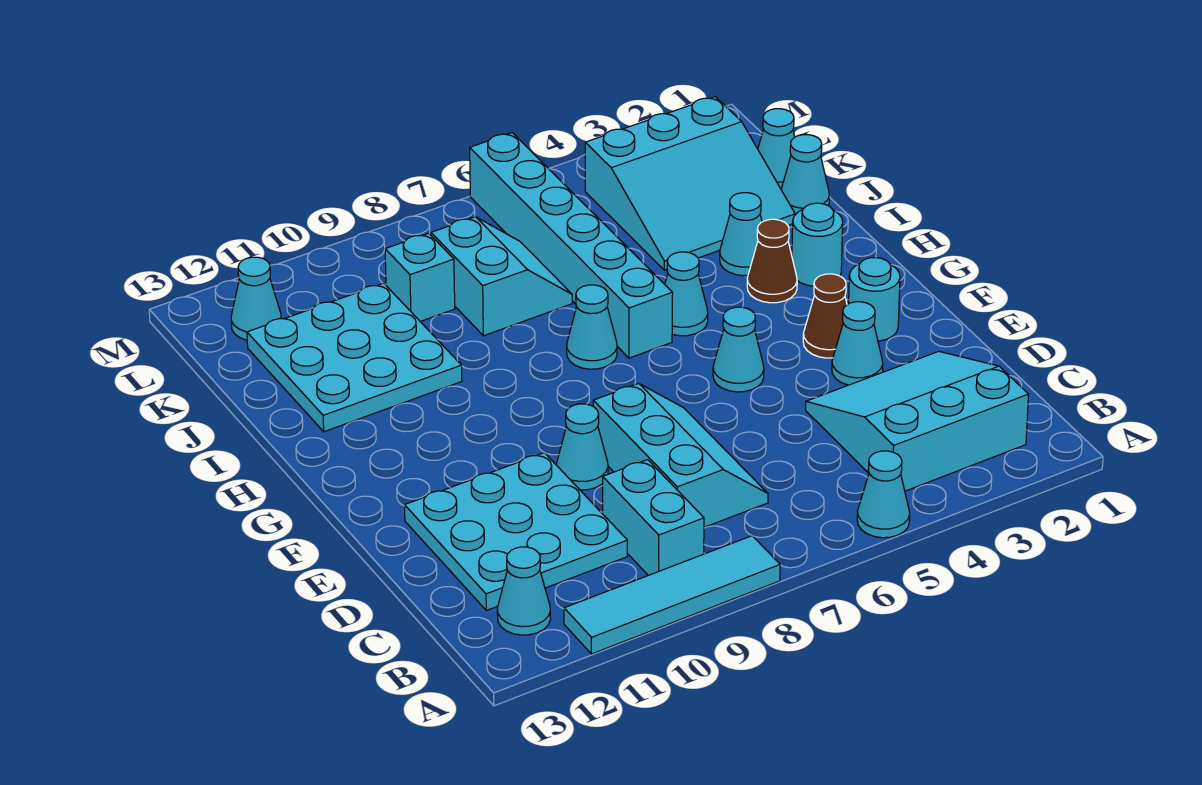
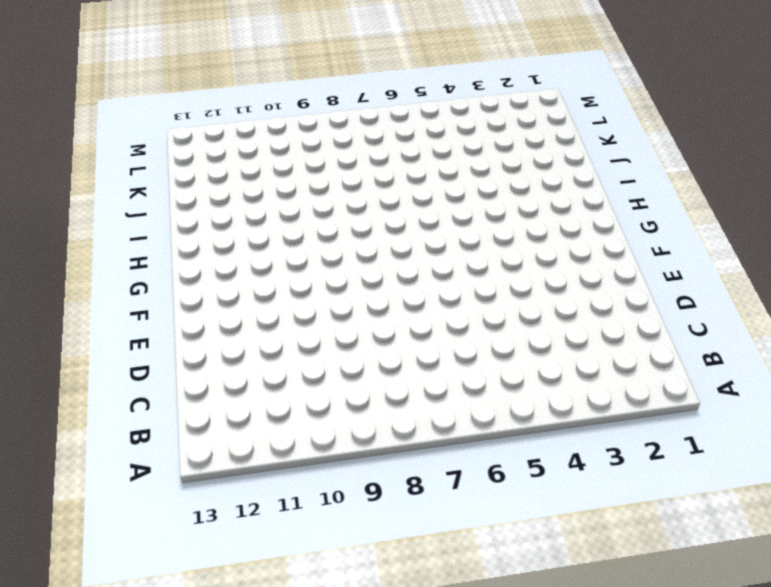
none -> cyan cone A5 level 1
none -> cyan tile A8:A11 level 1
none -> cyan slope B2:D4 level 1 top B

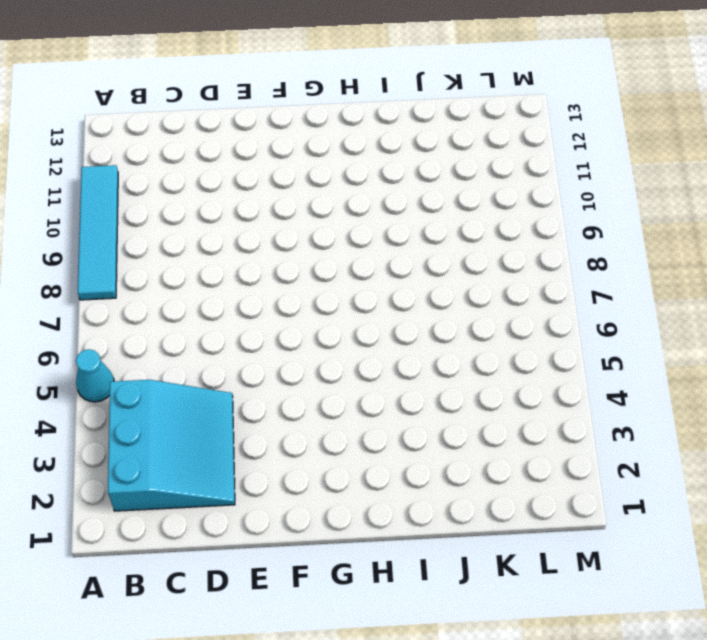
none -> cyan brick B9:C9 level 1
none -> cyan cone B12 level 1
none -> cyan slope C7:E8 level 1 top 8

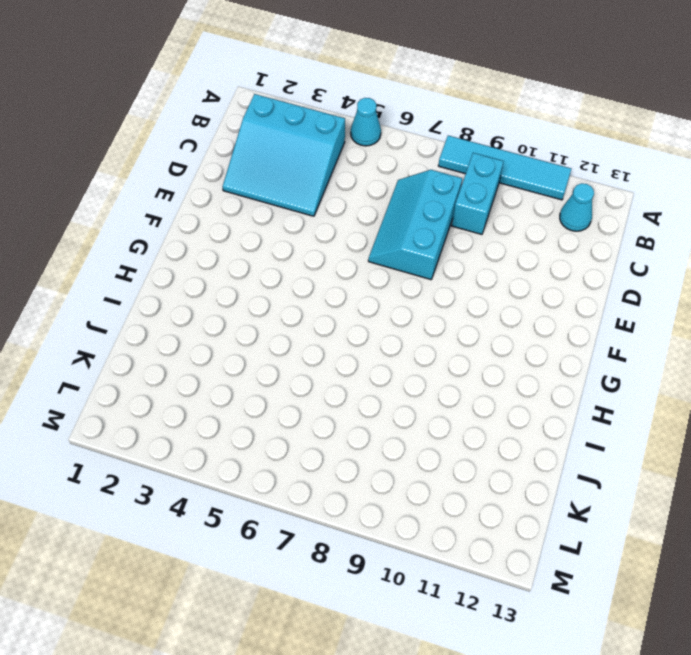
none -> cyan plate C10:E12 level 1
none -> cyan cone E3 level 1
none -> cyan cone E9 level 1

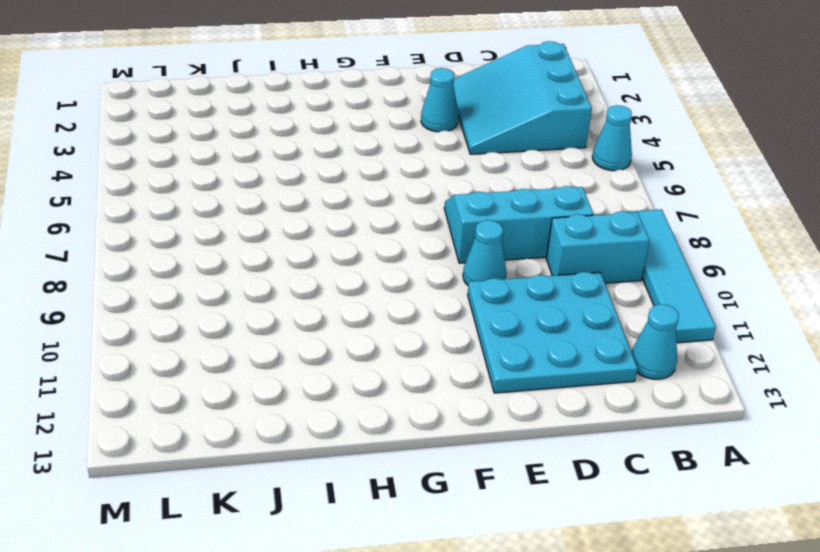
none -> cyan round brick F2 level 1
none -> brown cone F3 level 1
none -> cyan cone F5 level 1

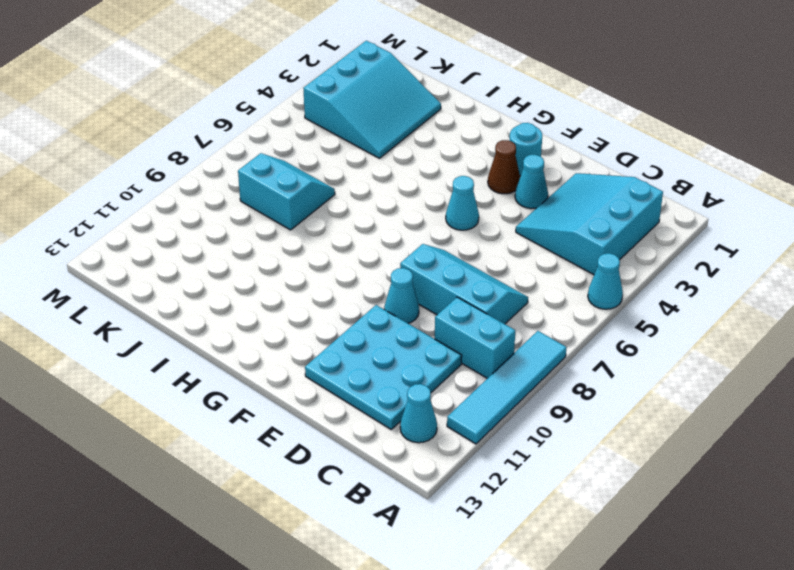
none -> cyan round brick H2 level 1
none -> brown cone H3 level 1
none -> cyan cone H5 level 1

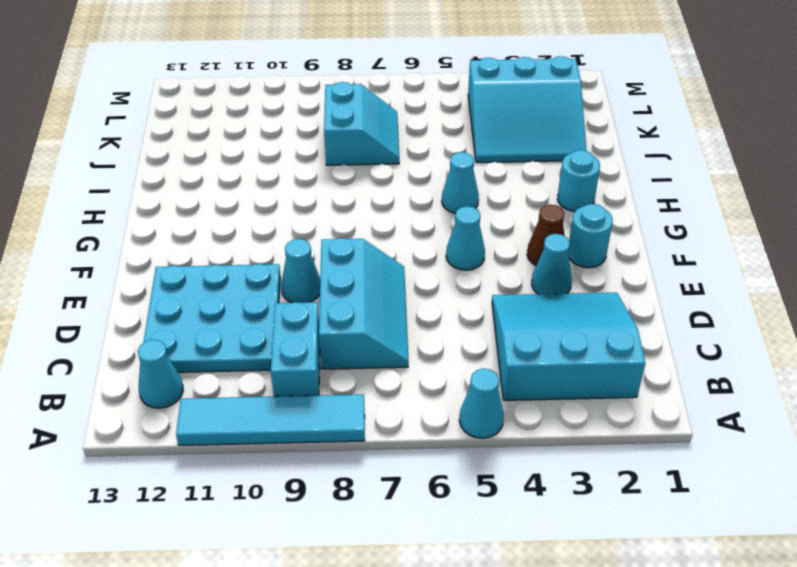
none -> brown cone H3 level 1
none -> cyan brick H6:M6 level 1
none -> cyan cone H7 level 1

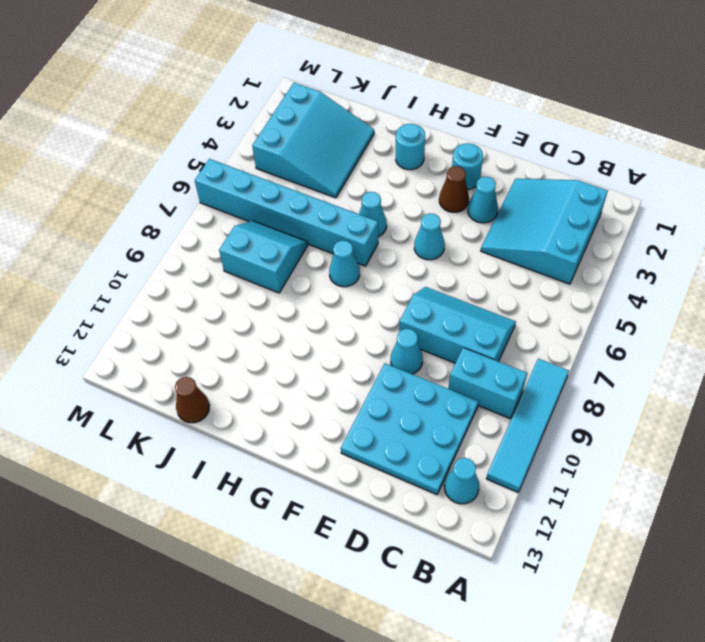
brown cone J13 level 1 -> brown cone H3 level 1
none -> cyan cone A5 level 1
none -> cyan cone I3 level 1
none -> cyan plate I10:K12 level 1

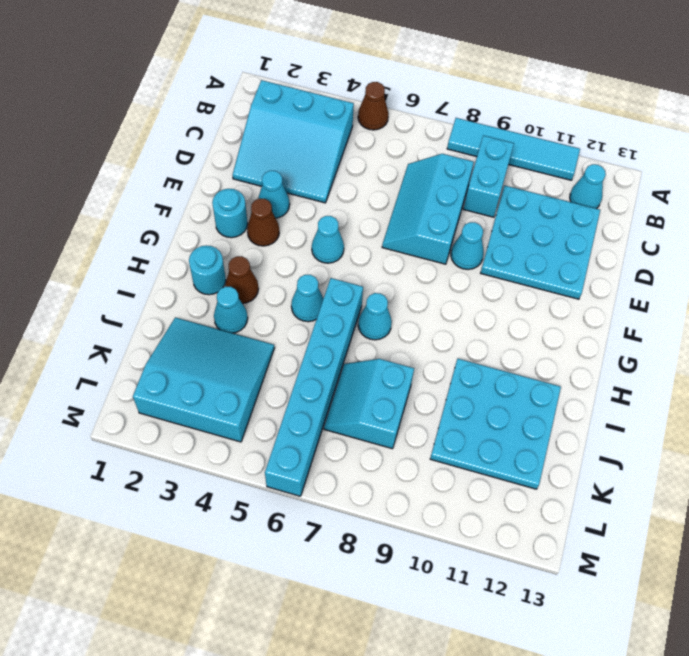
brown cone A5 level 1 -> cyan cone A5 level 1
none -> cyan cone J1 level 1
none -> cyan cone K1 level 1
none -> cyan brick K9 level 1

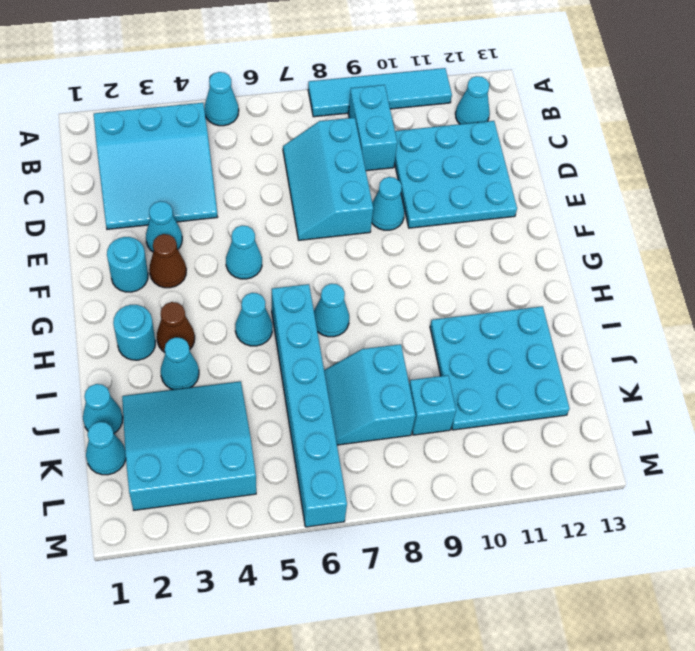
none -> cyan cone L12 level 1

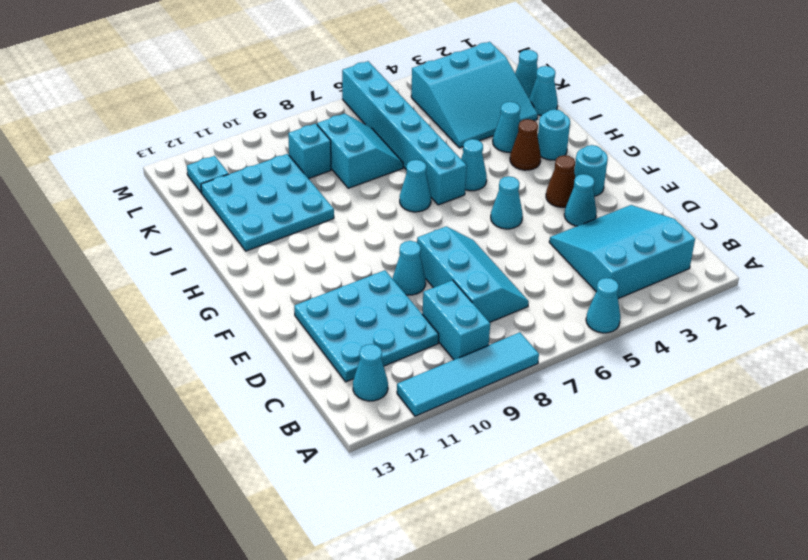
cyan plate L12 level 1 -> cyan cone L12 level 1

